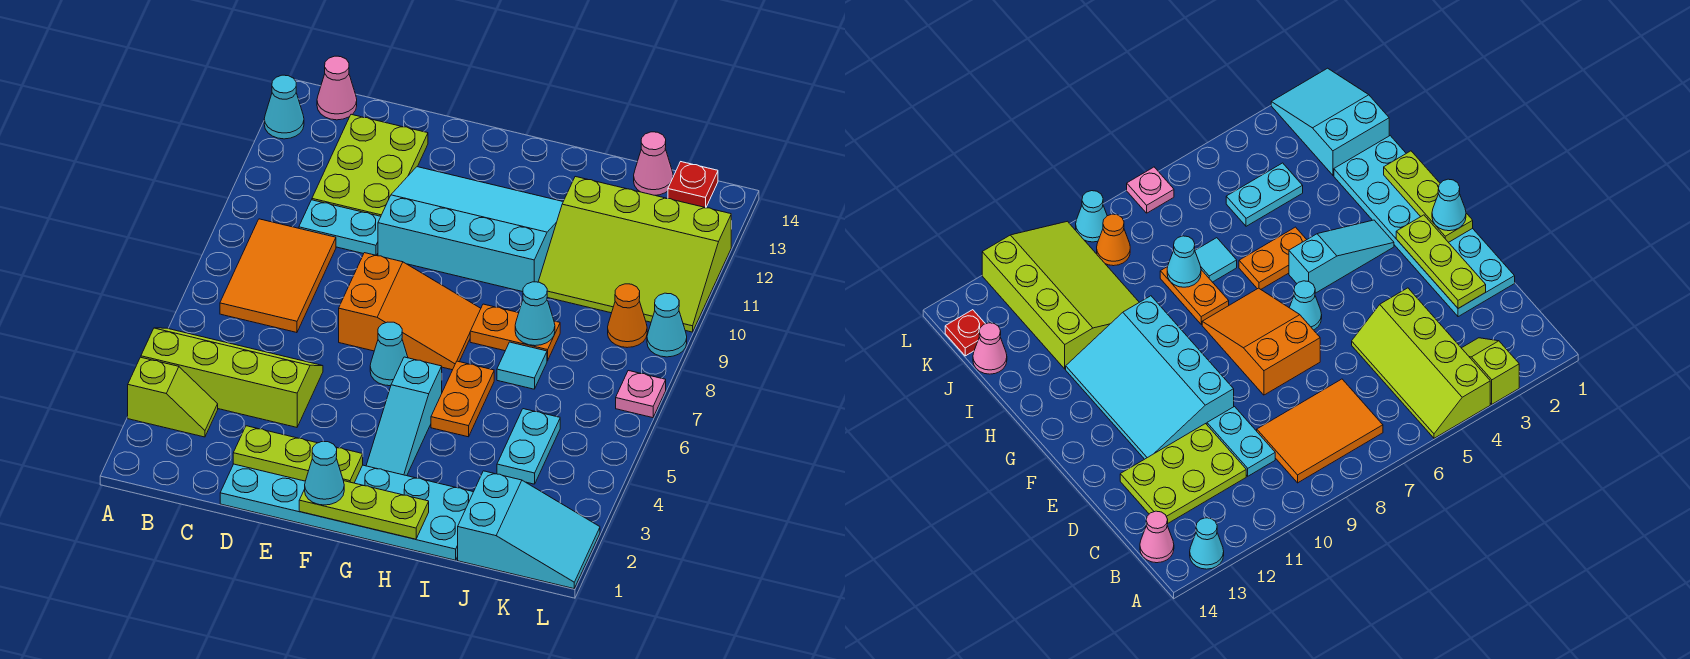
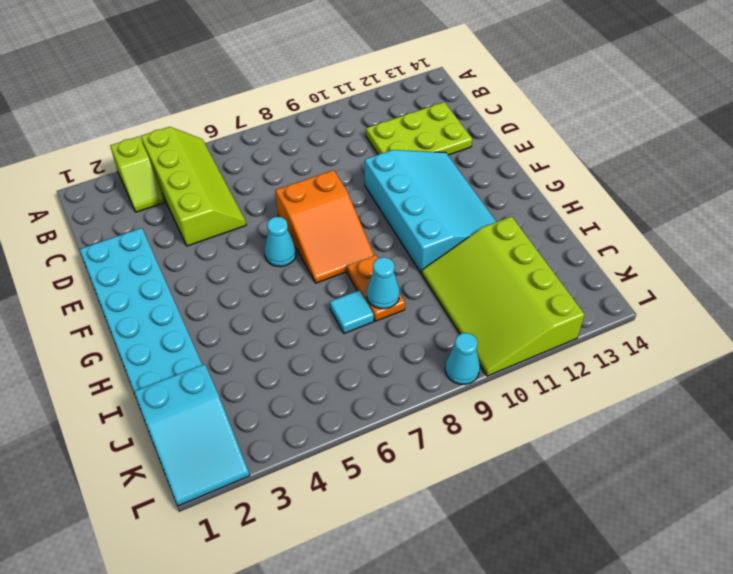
none -> cyan cone A13 level 1
none -> orange tile B7:C9 level 1
none -> pink cone B14 level 1

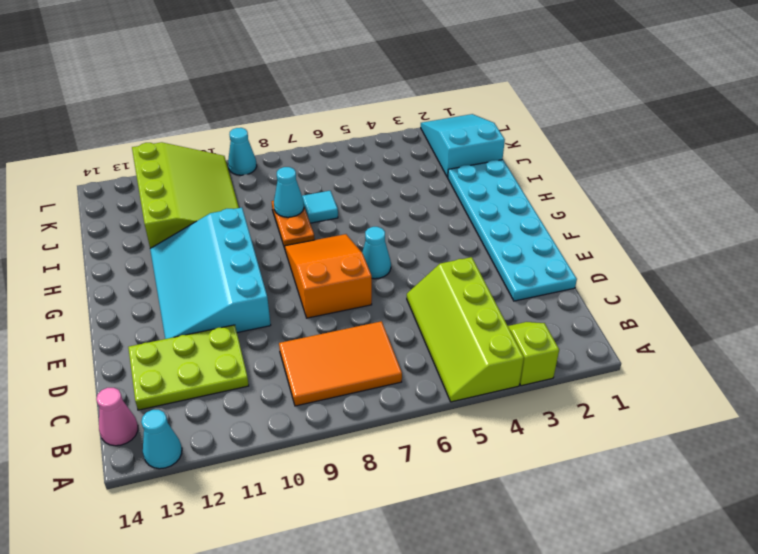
none -> cyan plate C10:D10 level 1
none -> cyan slope G3:G5 level 1 top 5
none -> orange plate H5:H6 level 1

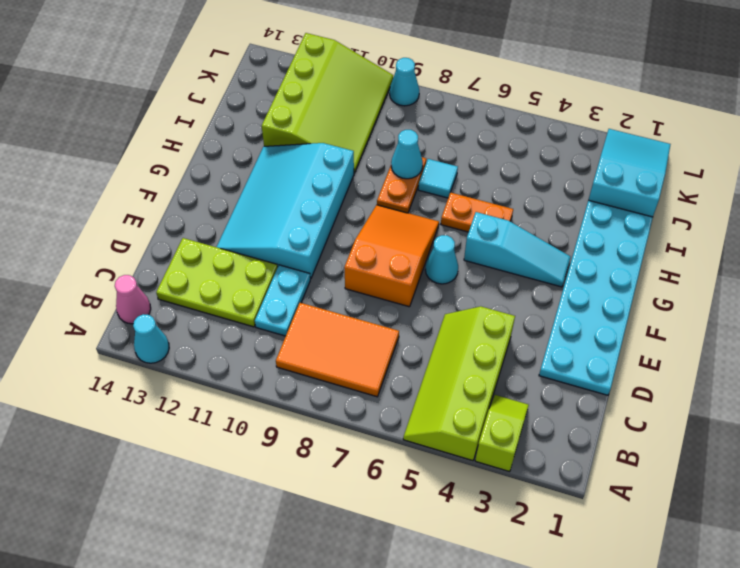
none -> cyan plate J4:J5 level 1
none -> pink cone J14 level 1
none -> orange cone K9 level 1

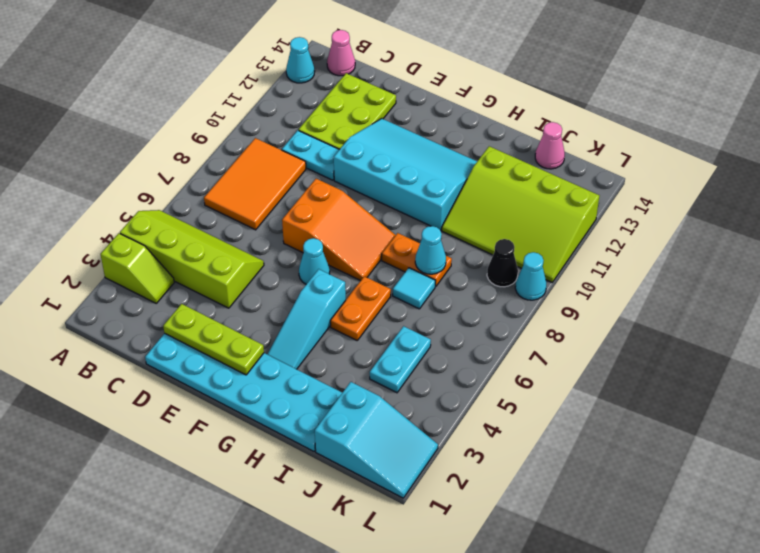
black cone K9 level 1 -> orange cone K9 level 1
none -> red plate K14 level 1
none -> pink plate L7 level 1
none -> lime plate F1:H1 level 2

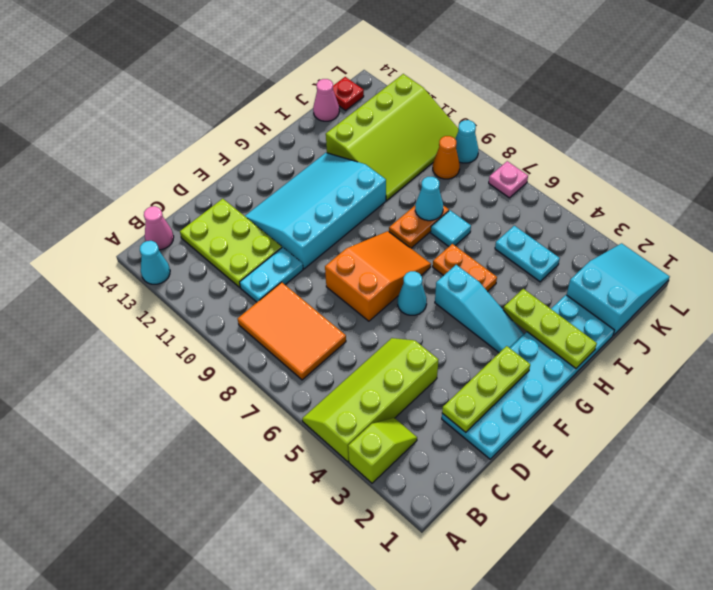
lime plate H1:H3 level 2 -> lime plate F1:H1 level 2
none -> cyan cone F1 level 3

